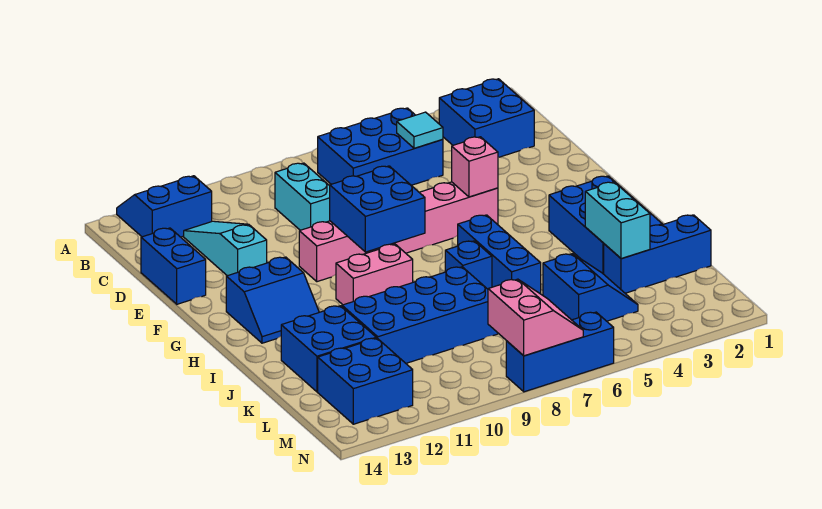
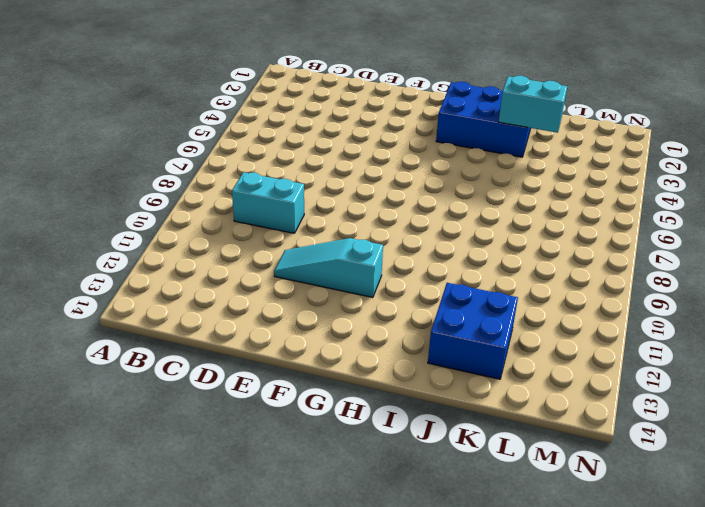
cyan slope E11:G11 level 1 top G -> cyan slope C12:E12 level 1 top E
none -> blue slope A12:B13 level 1 top B
none -> blue brick B2:C3 level 1
none -> blue brick B5:C7 level 1

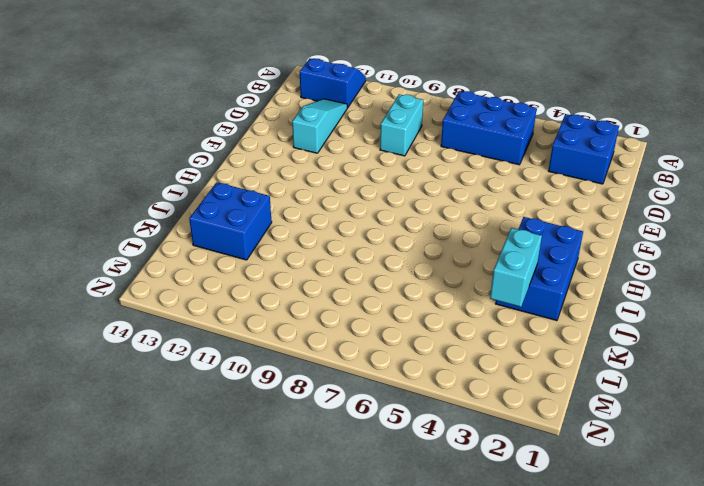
none -> blue brick D14:E14 level 1
none -> pink brick F5:F10 level 1
none -> blue slope G12:H13 level 1 top G

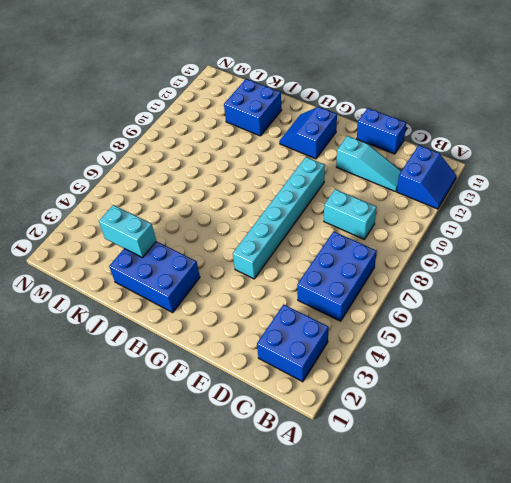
cyan brick F5:F10 level 1 -> pink brick F5:F10 level 1
none -> blue brick H6:J6 level 1
none -> pink brick H9:H10 level 1
none -> blue brick I7 level 1

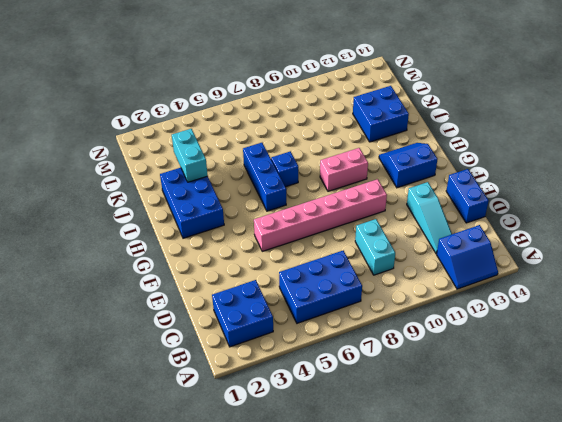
none -> blue brick J8:K11 level 1
none -> blue brick K1:K3 level 1
none -> blue slope K4:L5 level 1 top 5

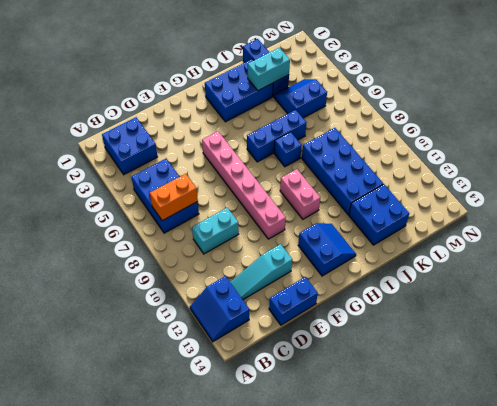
orange brick B7:C7 level 2 -> none
none -> blue brick L12:M13 level 1
none -> blue brick N6:N8 level 1
none -> cyan tile C5 level 2

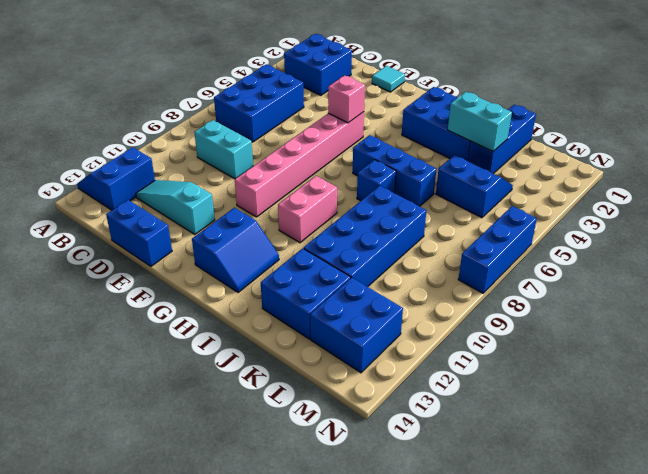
cyan tile E1 level 1 -> cyan tile C5 level 2
none -> blue brick F8:G9 level 2
none -> pink slope M7:N8 level 2 top 8

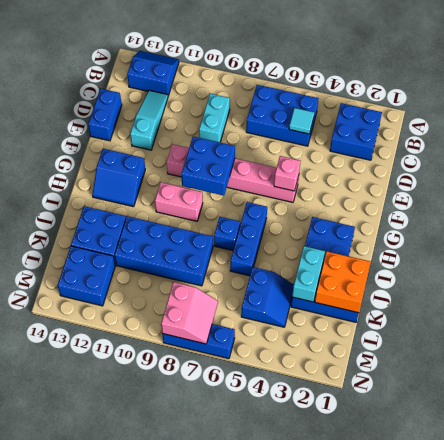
orange brick J1:K2 level 2 -> none

